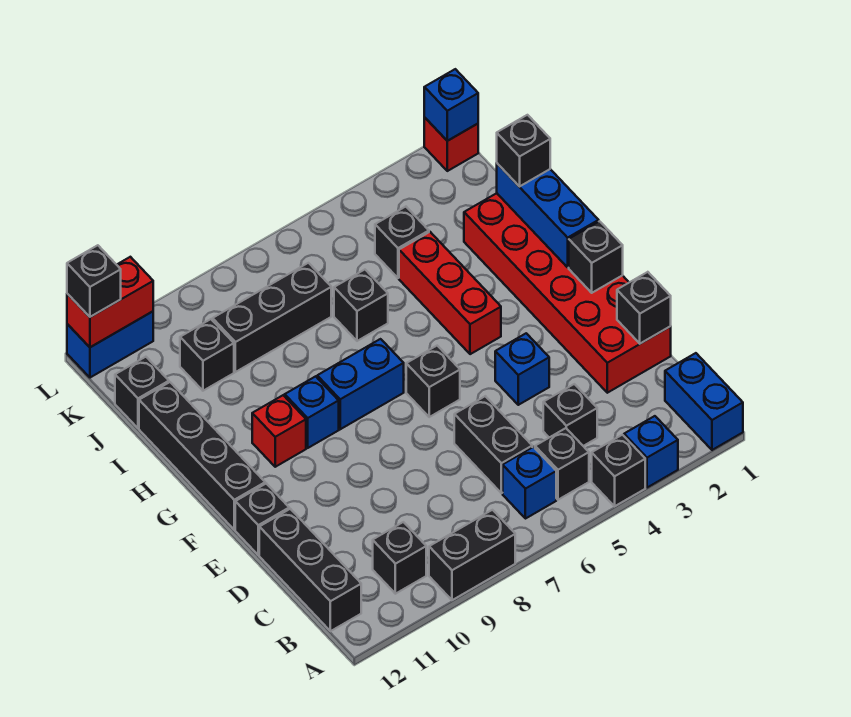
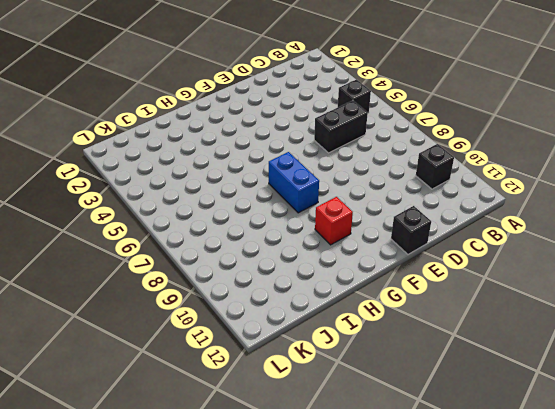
none -> blue brick A1:B1 level 1
none -> blue brick A3 level 1
none -> black brick A4 level 1
none -> black brick A8:A9 level 1

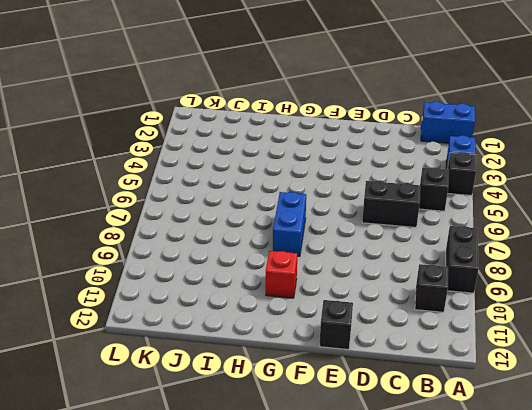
none -> blue brick B6 level 1
none -> black brick B12:D12 level 1
none -> black brick C4 level 1
none -> red brick D1:I2 level 1

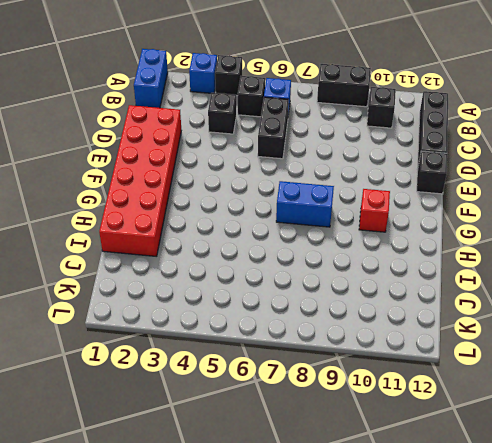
none -> blue brick E4 level 1
none -> black brick F6 level 1
none -> black brick F12:I12 level 1
none -> red brick G4:I4 level 1

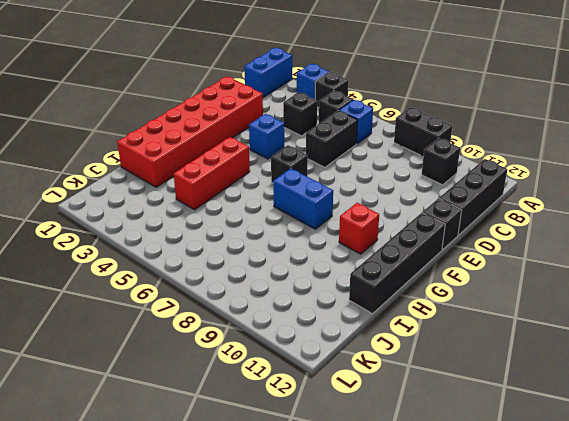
none -> blue brick G9 level 1
none -> black brick I6 level 1
none -> black brick J4 level 1
none -> black brick J7:J9 level 1

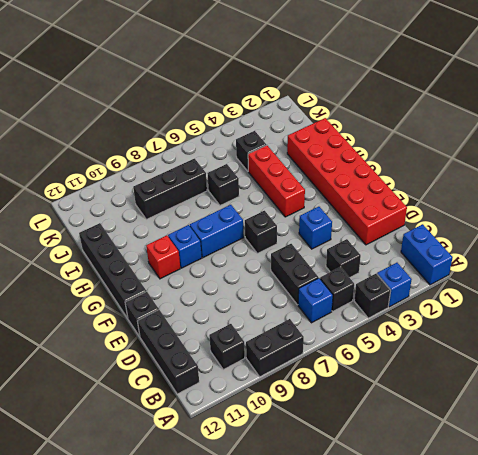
none -> black brick J10 level 1
none -> black brick J12 level 1
none -> red brick L1 level 1
none -> blue brick L11:L12 level 1

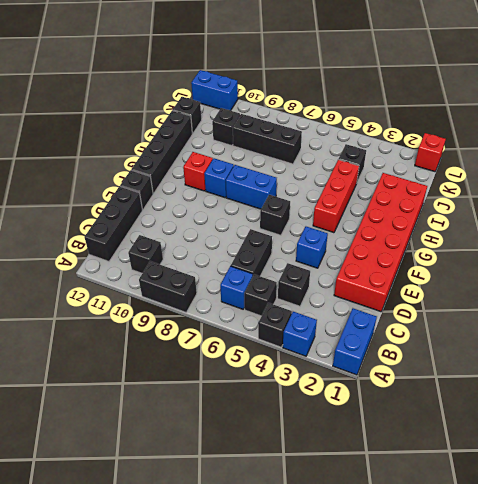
none -> black brick I6 level 1
none -> black brick D1 level 2
none -> black brick F1 level 2
none -> blue brick G1:I1 level 2

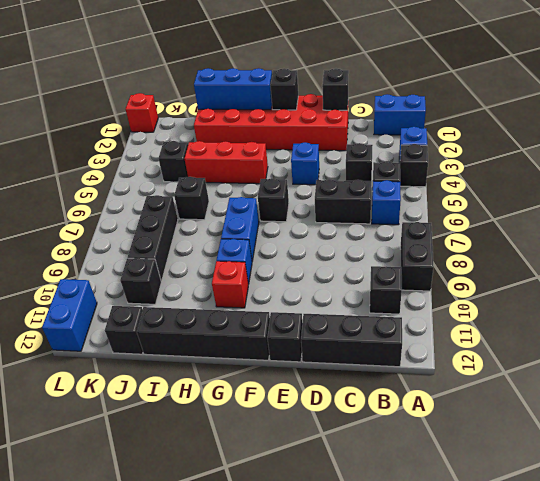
none -> blue brick L1 level 2
none -> red brick L11:L12 level 2
none -> black brick I1 level 3
none -> black brick L12 level 3

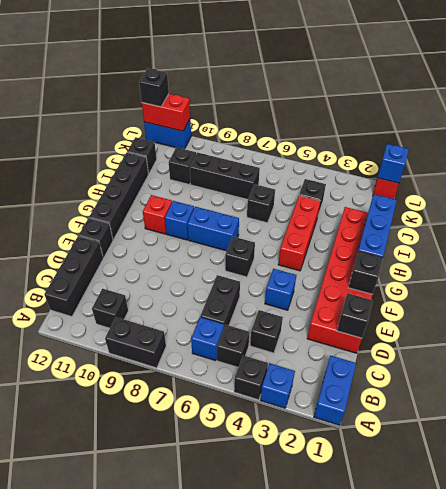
none -> black brick I1 level 3

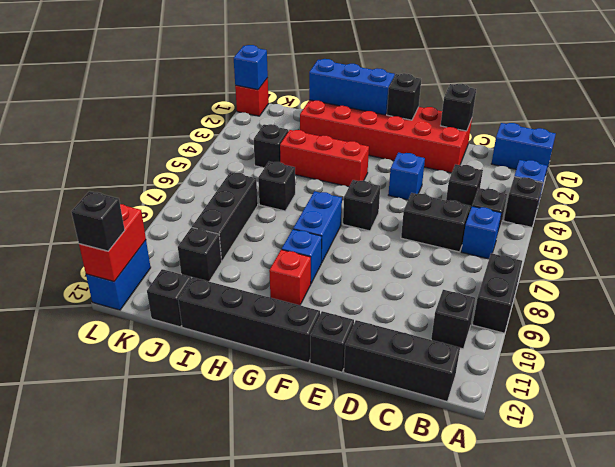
none -> black brick I1 level 3

